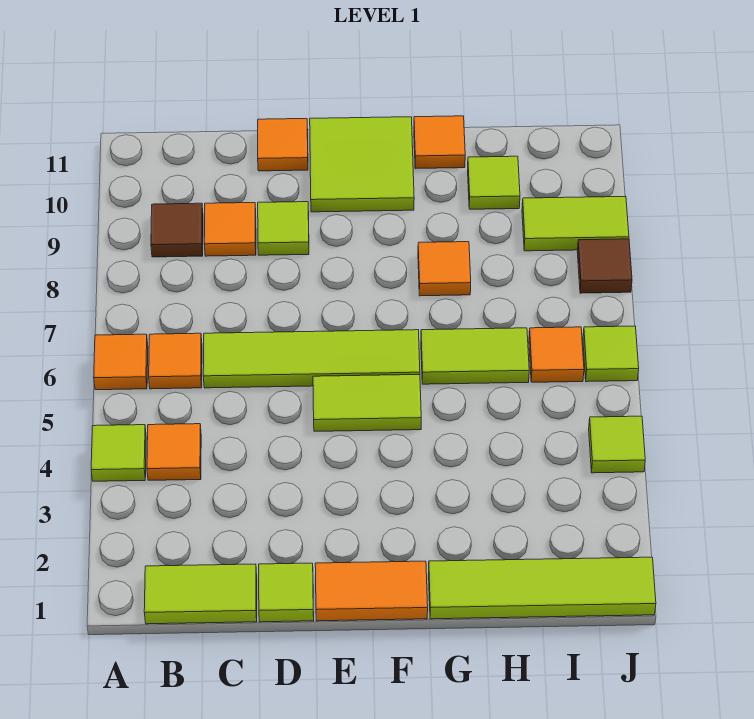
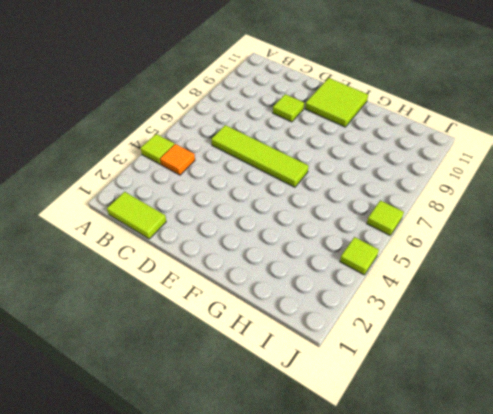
none -> orange tile A6 level 1
none -> orange tile B6 level 1
none -> brown tile B9 level 1

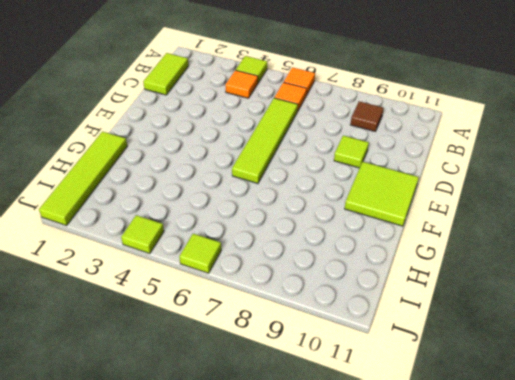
none -> orange tile C9 level 1
none -> lime tile D1 level 1
none -> orange tile D11 level 1

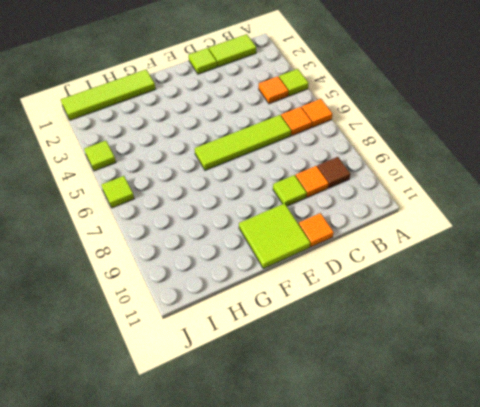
none -> orange tile E1:F1 level 1
none -> lime tile E5:F5 level 1
none -> lime tile G6:H6 level 1

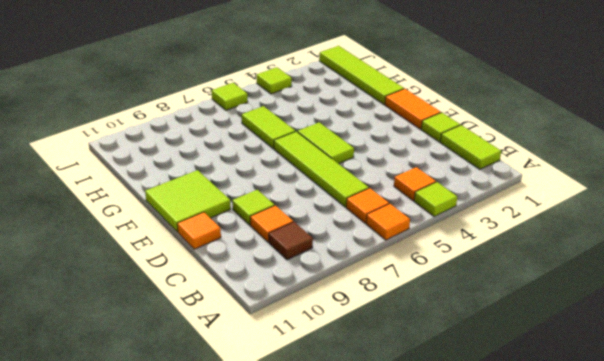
none -> orange tile G8 level 1
none -> orange tile G11 level 1
none -> lime tile H10 level 1

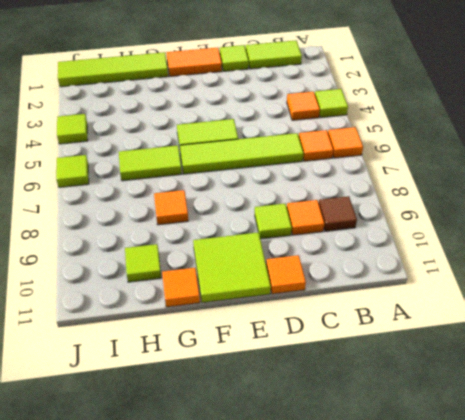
none -> orange tile I6 level 1
none -> lime tile I9:J9 level 1
none -> brown tile J8 level 1

